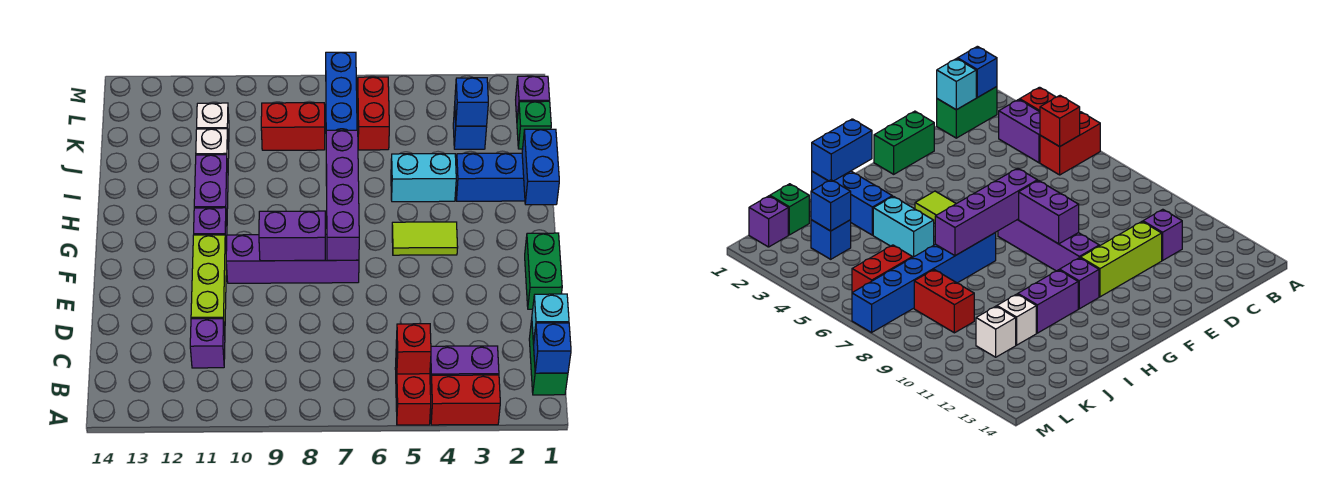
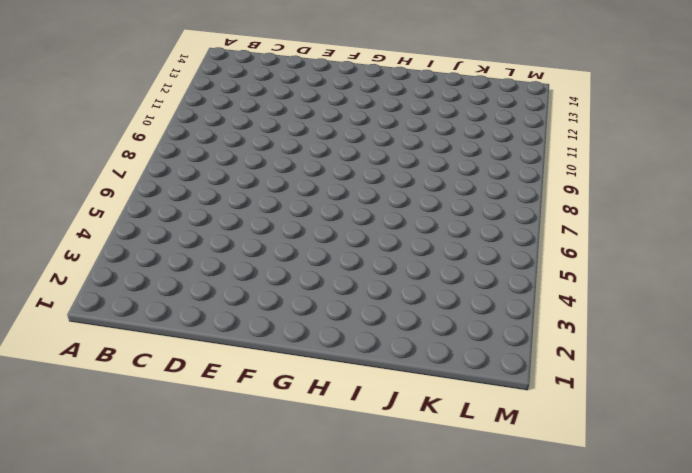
none -> red brick A3:A4 level 1
none -> red brick A5:B5 level 1
none -> green brick B1:C1 level 1

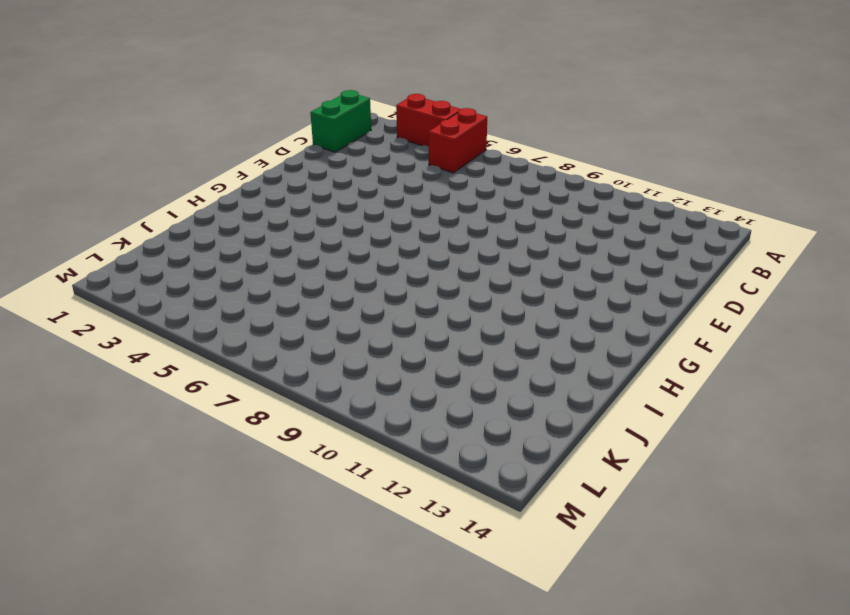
none -> purple brick B3:B4 level 1
none -> purple brick C11 level 1
none -> lime brick D11:F11 level 1

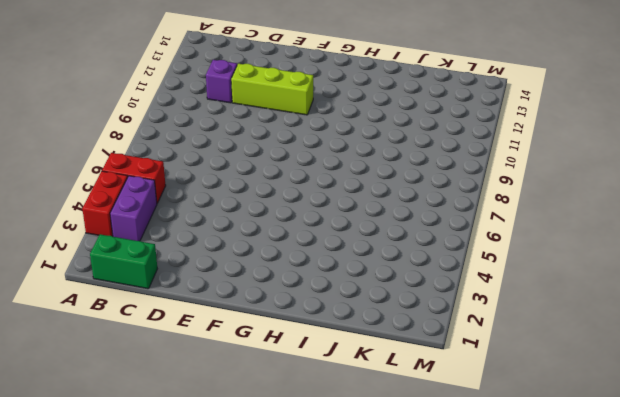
none -> green brick E1:F1 level 1
none -> purple brick F7:F10 level 1
none -> lime tile G4:G5 level 1

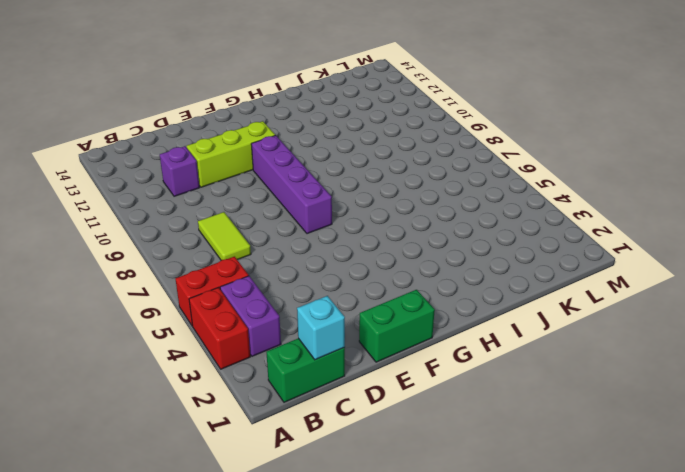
lime tile C7:C8 level 1 -> lime tile G4:G5 level 1
none -> purple brick G11 level 1
none -> blue brick H7:M7 level 1
none -> purple brick H11:I11 level 1

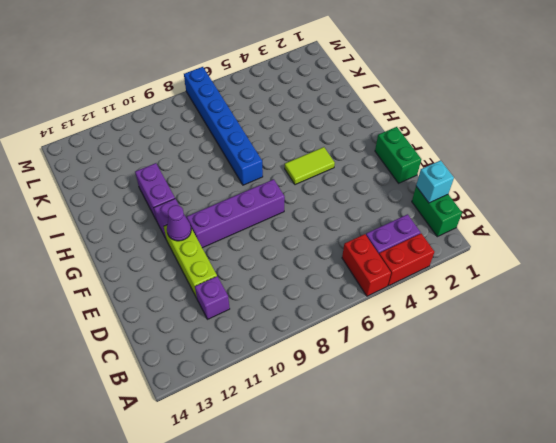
purple cone F11 level 2 -> none
none -> blue brick I1:I3 level 1
none -> cyan brick I4:I5 level 1
none -> white brick J11 level 1

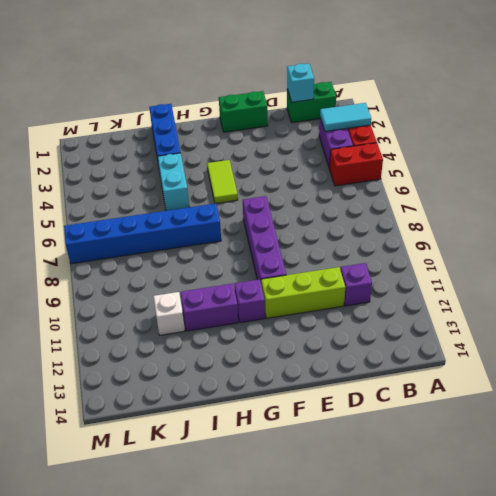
cyan tile A3:B3 level 2 -> none
none -> green brick K1 level 1
none -> blue brick K3 level 1
none -> red brick K6:L6 level 1

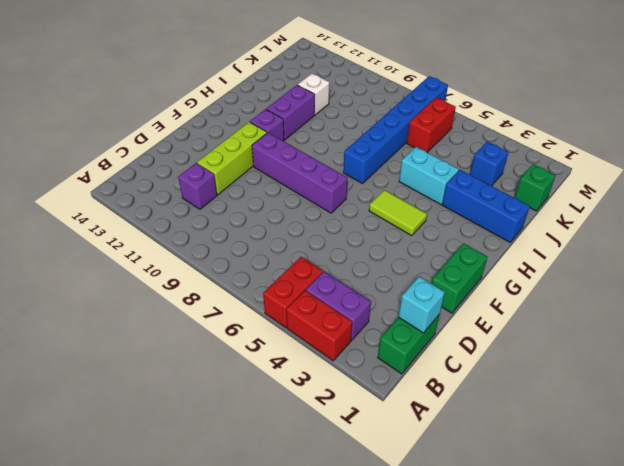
none -> red brick K8:K9 level 1
none -> white brick K11 level 1
none -> purple brick L1 level 1

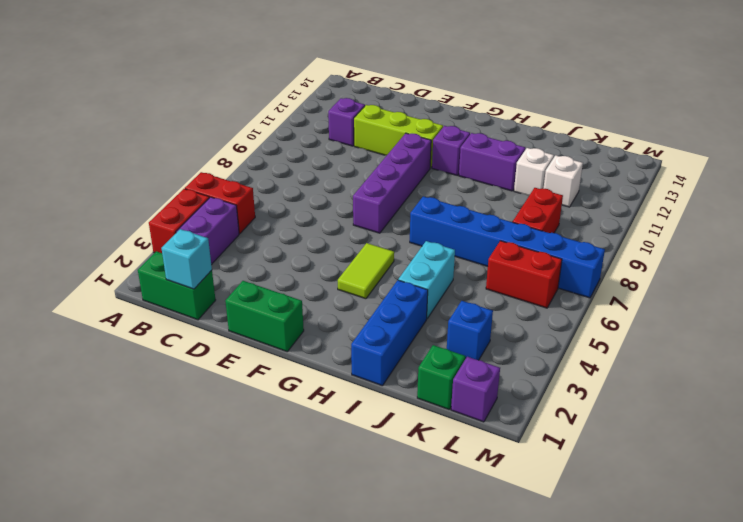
none -> blue brick B1 level 2
none -> red brick B5 level 2
none -> purple brick F7:I7 level 2

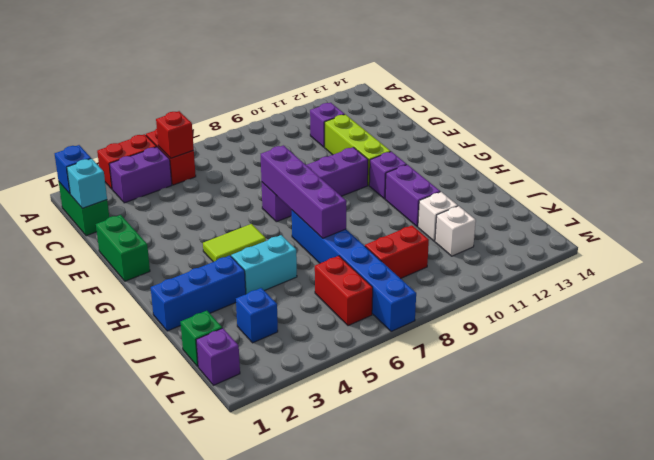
none -> purple brick F8:F9 level 2
none -> blue brick H1:I1 level 2
none -> blue brick K3 level 2

